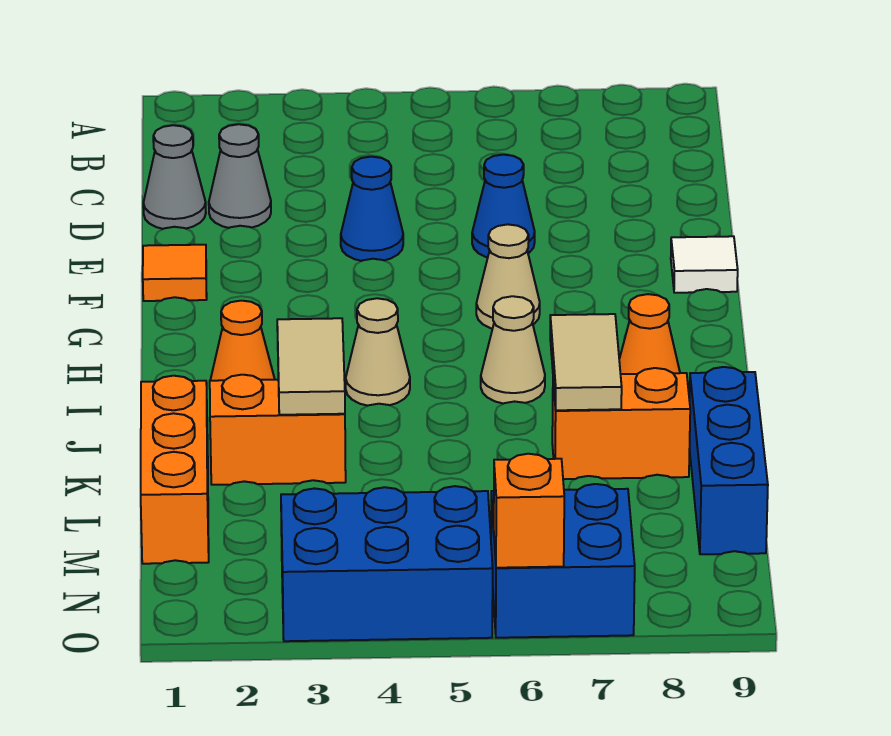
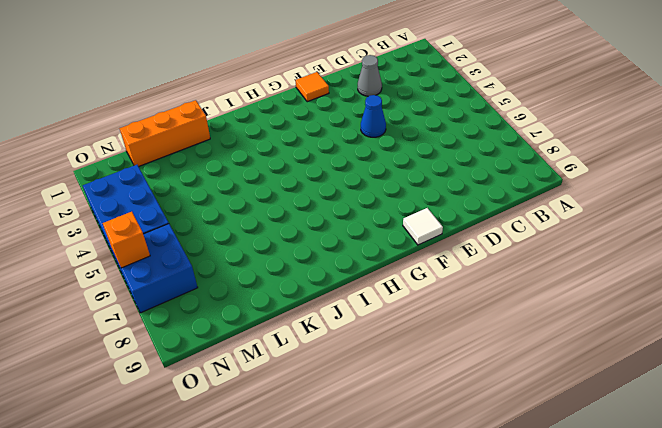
none -> grey cone D1 level 1
none -> blue cone E6 level 1
none -> tan cone G6 level 1

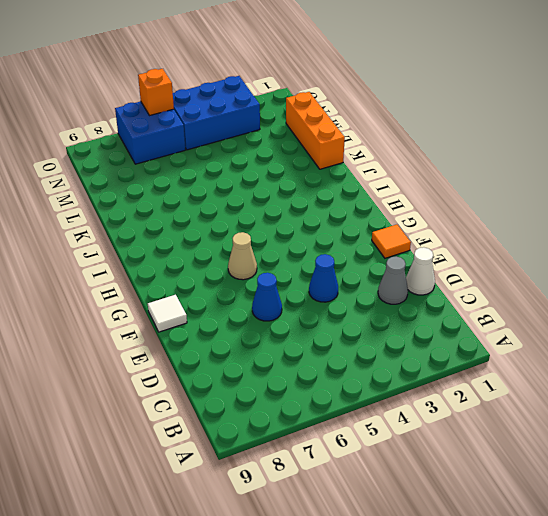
white cone D1 level 1 -> grey cone D1 level 1
none -> orange cone I2 level 1
none -> tan cone I4 level 1
none -> tan cone I6 level 1

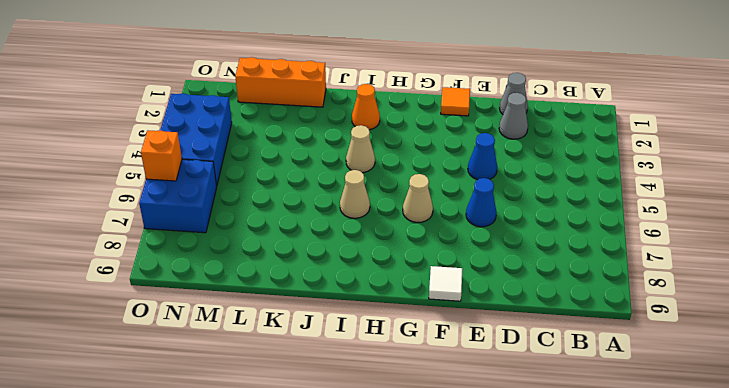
none -> orange cone I8 level 1
none -> orange brick K2:K3 level 1
none -> orange brick K7:K8 level 1

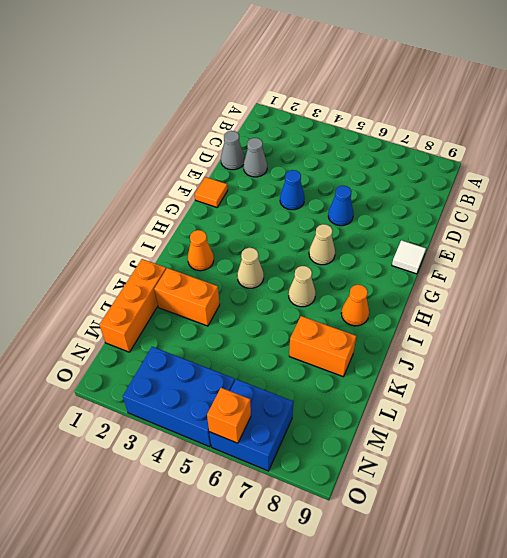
none -> blue brick K9:M9 level 1
none -> tan tile J3:K3 level 2
none -> tan tile J7:K7 level 2

